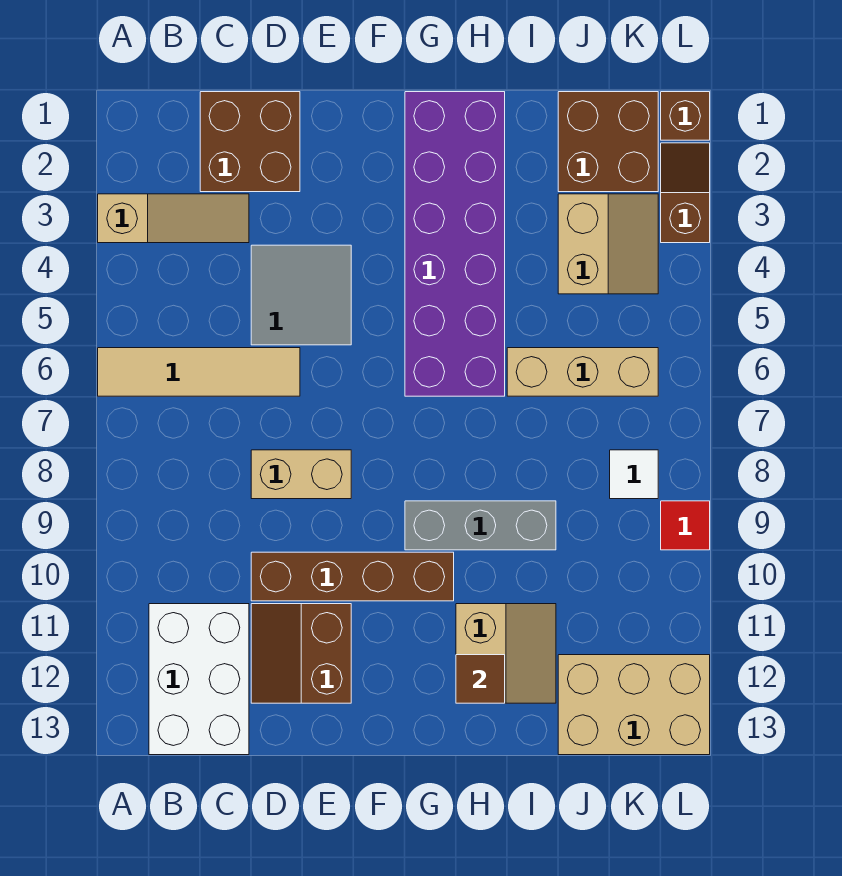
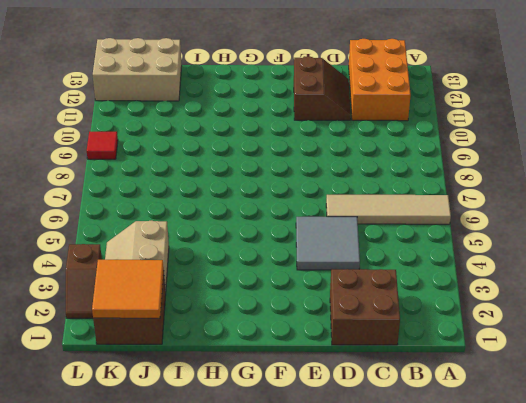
orange brick B11:C13 level 1 -> white brick B11:C13 level 1
orange tile J1:K2 level 2 -> none
none -> tan slope A3:C3 level 1 top A
none -> tan brick D8:E8 level 1
none -> brown brick D10:G10 level 1

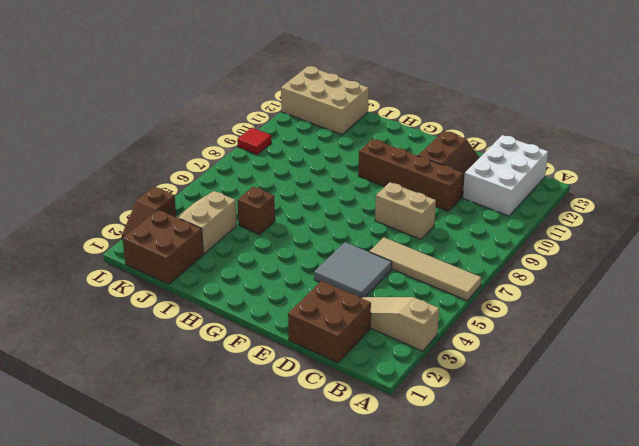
brown brick I5 level 1 -> brown brick L1 level 1
none -> purple brick G1:H6 level 1
none -> grey brick G9:I9 level 1
none -> tan slope H11:I12 level 1 top H

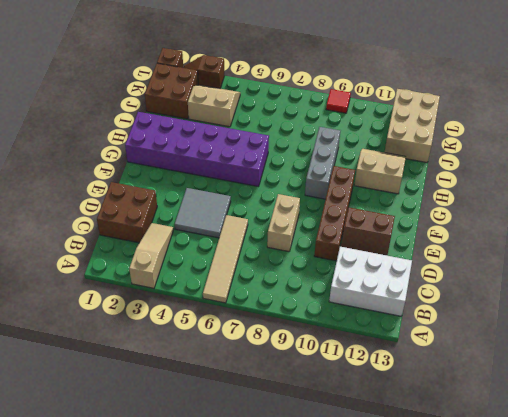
none -> tan brick I6:K6 level 1
none -> white tile K8 level 1
none -> brown tile H12 level 2

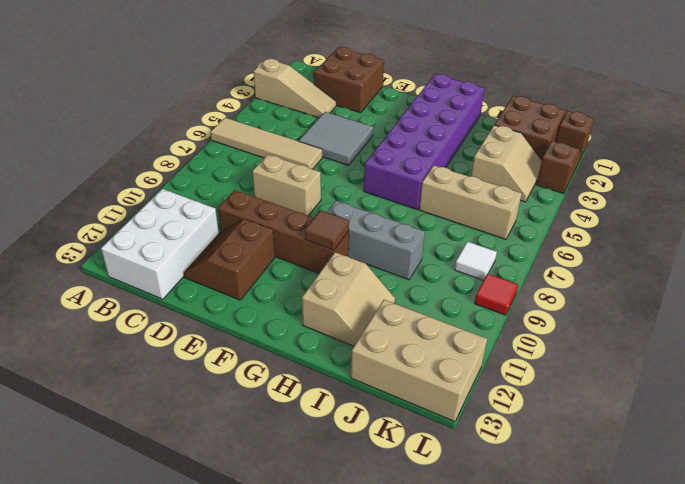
brown tile G10 level 2 -> brown tile H12 level 2

